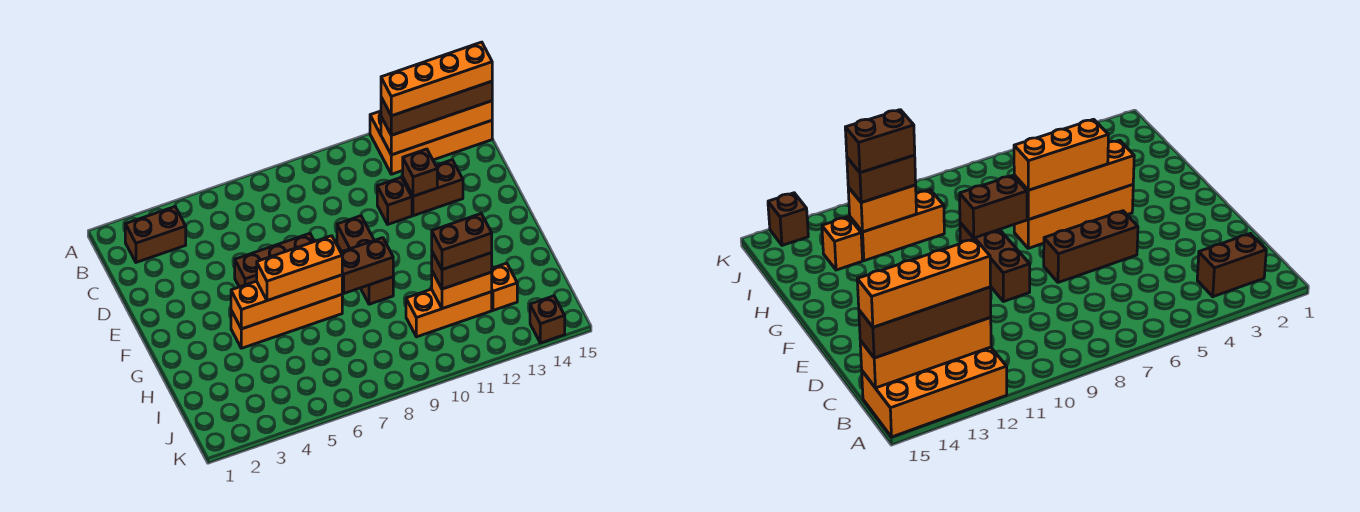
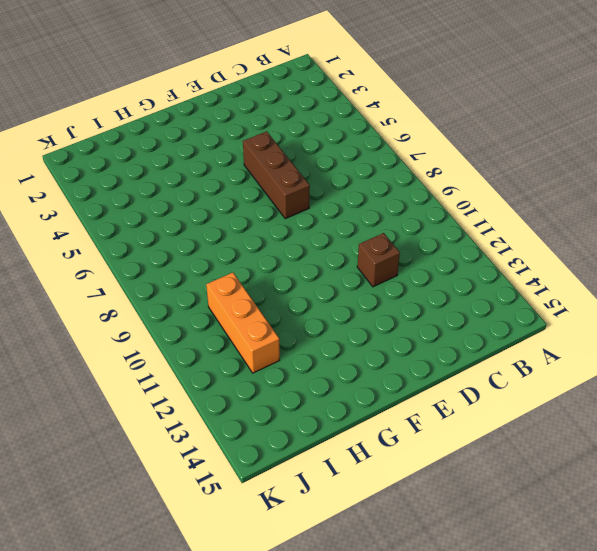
none -> orange brick A12:B15 level 1
none -> brown brick B2:B3 level 1
none -> brown brick D12:D13 level 1

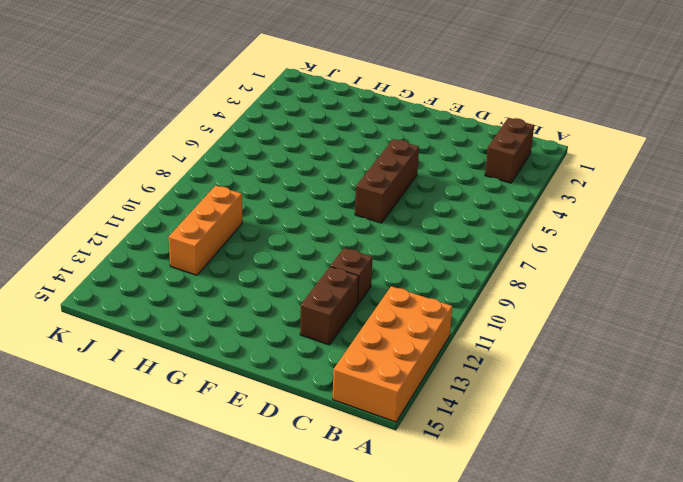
none -> brown brick E9:G9 level 1
none -> orange brick G4:G7 level 1
none -> orange brick I13 level 1

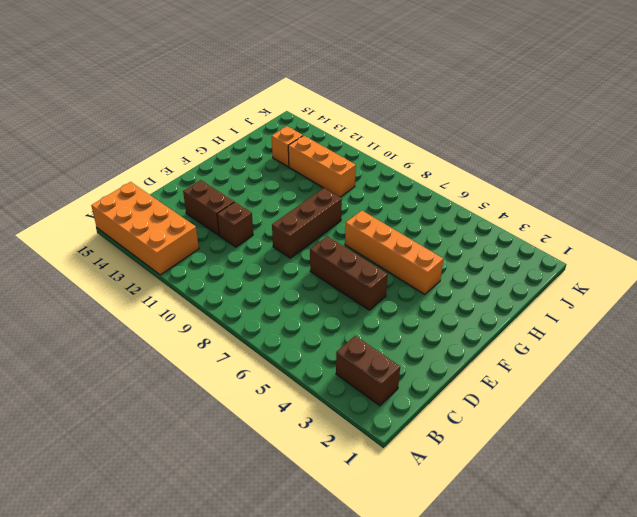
none -> brown brick K14 level 1
none -> orange brick B12:B15 level 2
none -> brown brick D12 level 2

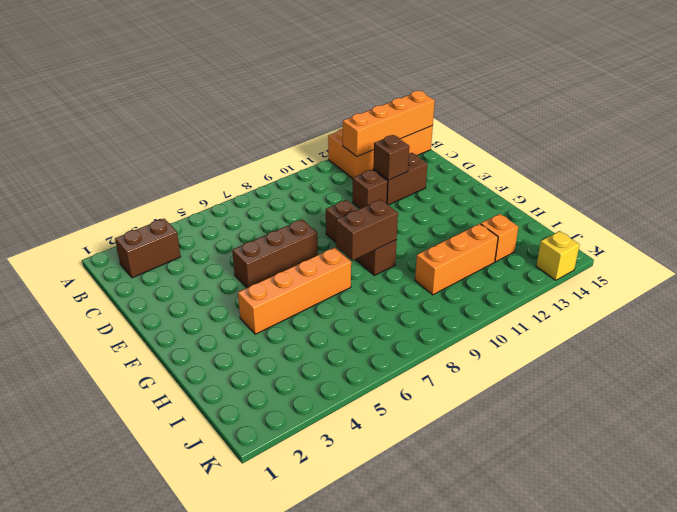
yellow brick K14 level 1 -> brown brick K14 level 1
none -> orange brick G4:G7 level 2
none -> orange brick I11:I12 level 2
none -> brown brick B12:B15 level 3

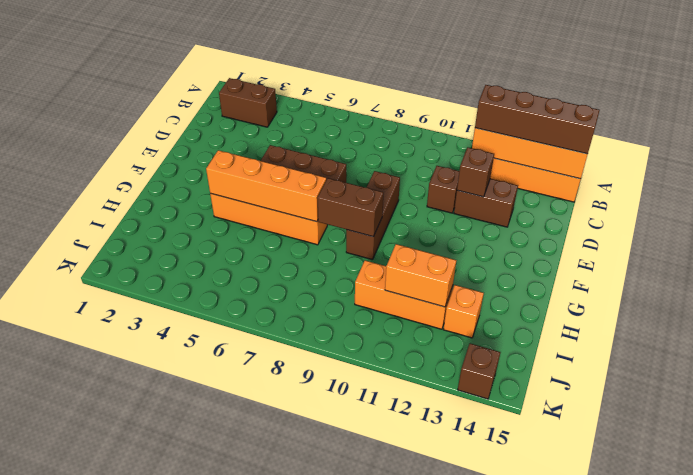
none -> orange brick G5:G7 level 3
none -> brown brick I11:I12 level 3
none -> orange brick B12:B15 level 4

